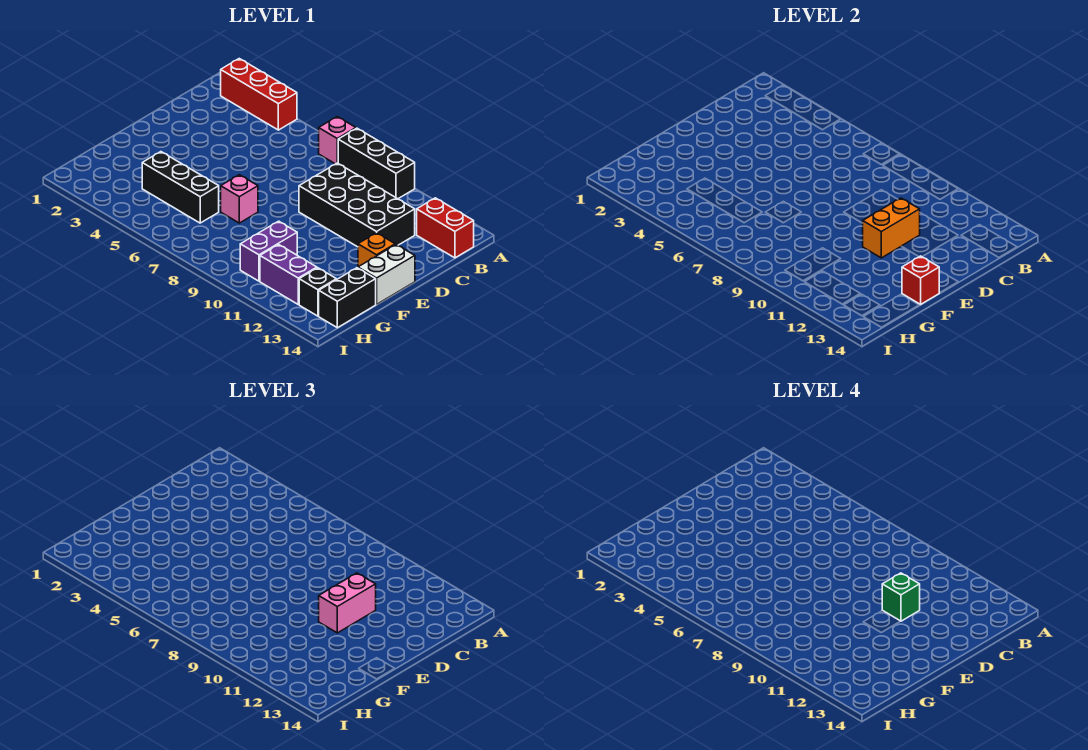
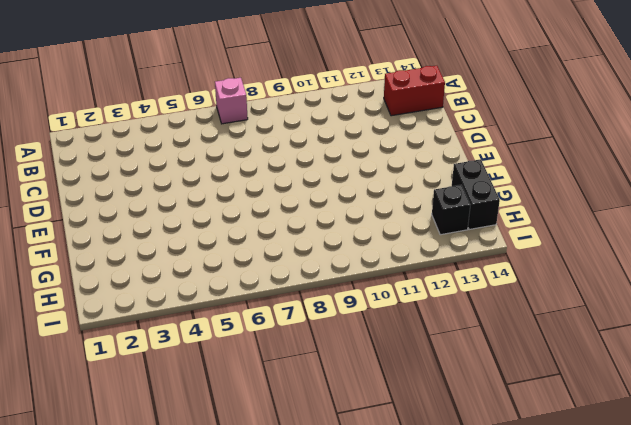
none -> red brick A2:A4 level 1
none -> black brick A8:A10 level 1
none -> black brick C9:D12 level 1

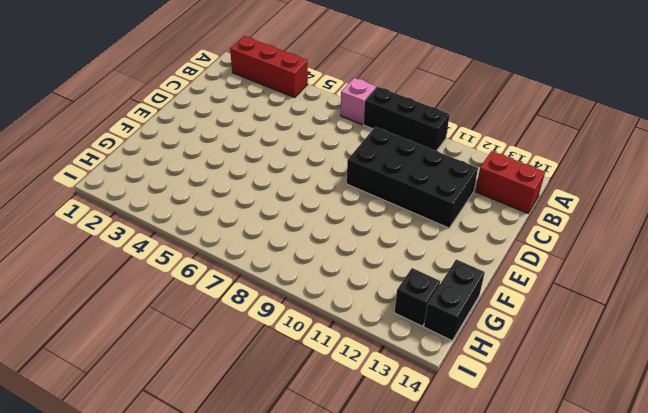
none -> orange brick E13 level 1
none -> white brick E14:F14 level 1
none -> pink brick F7 level 1

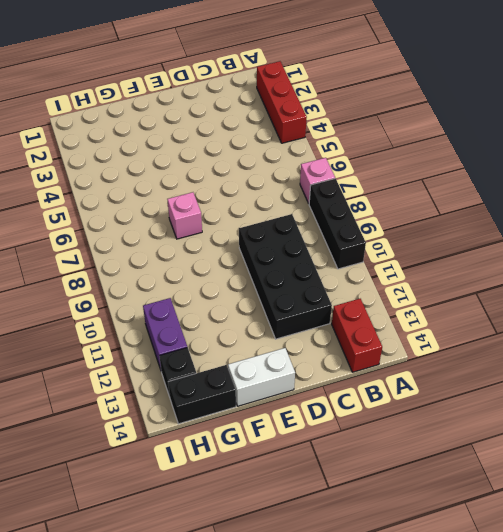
none -> orange brick E13 level 1
none -> black brick G4:G6 level 1
none -> purple brick G10:H10 level 1

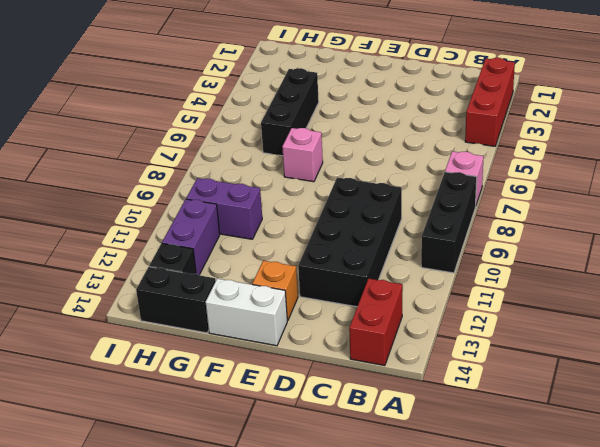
none -> orange brick D11:E11 level 2
none -> red brick F14 level 2
none -> pink brick D11:E11 level 3

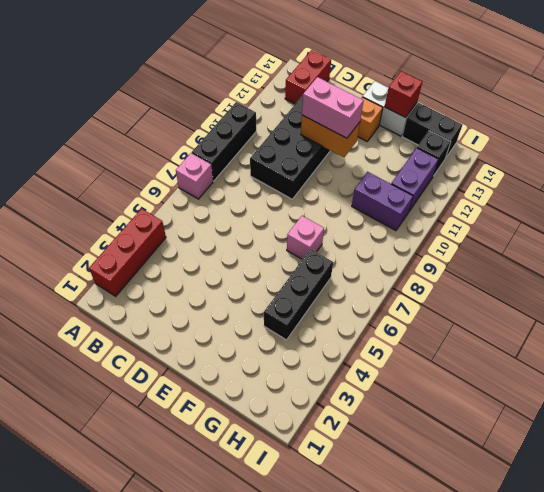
none -> green brick D11 level 4

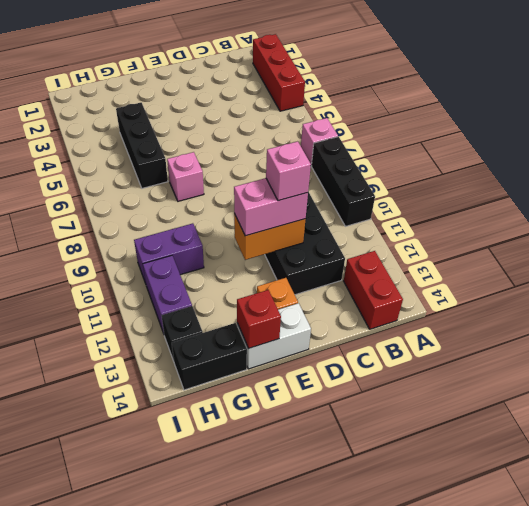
pink brick D11 level 4 -> green brick D11 level 4

